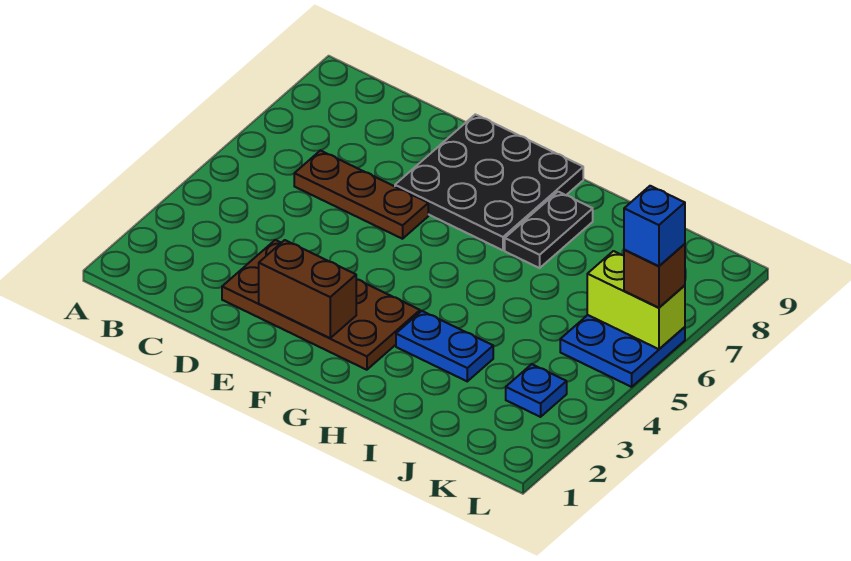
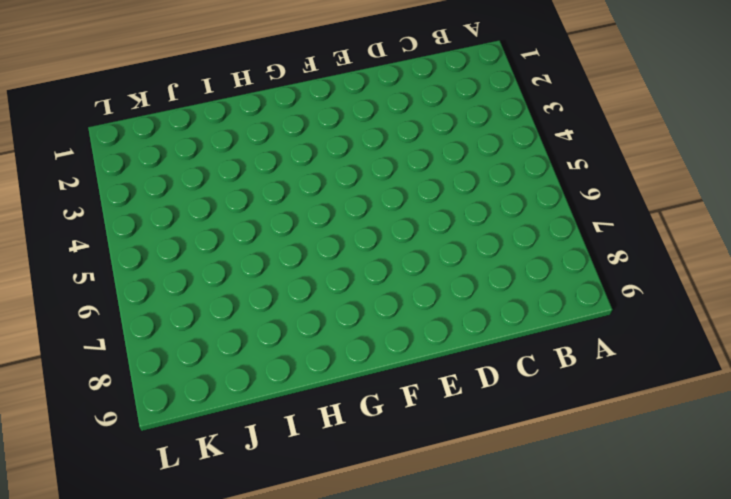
none -> brown plate C6:E6 level 1
none -> brown plate D2:G3 level 1

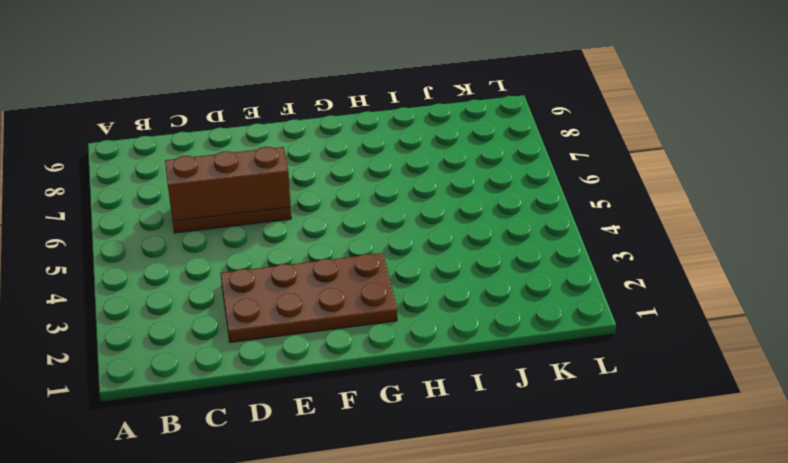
brown brick C6:E6 level 2 -> none
none -> black plate E7:G9 level 1
none -> blue plate H3:I3 level 1

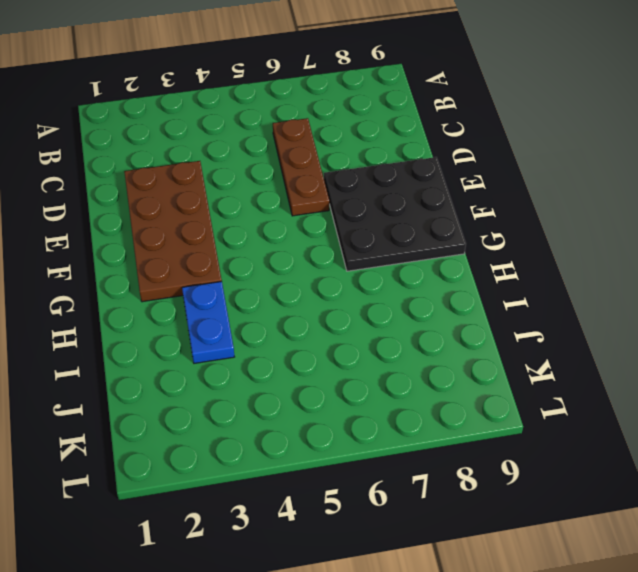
none -> black plate H7:H8 level 1
none -> blue plate K3 level 1

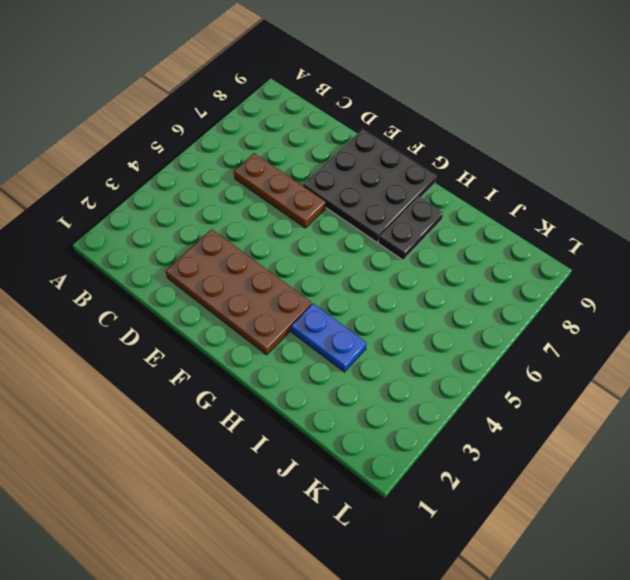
none -> blue plate K3 level 1
none -> blue plate K5:L6 level 1

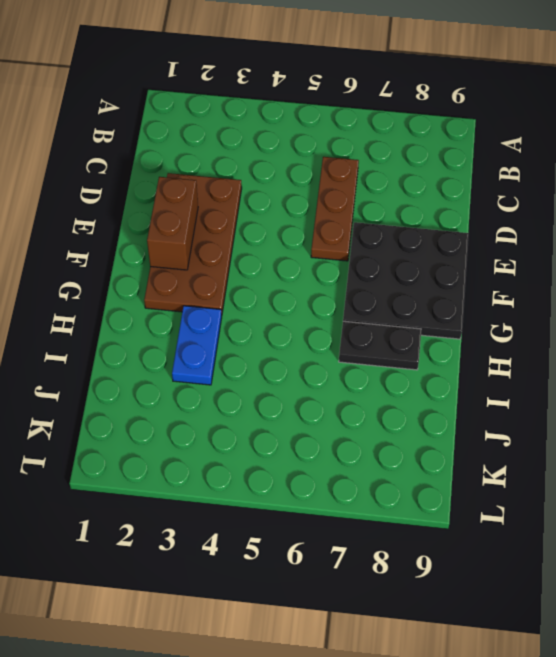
none -> blue plate K3 level 1
none -> blue plate K5:L6 level 1

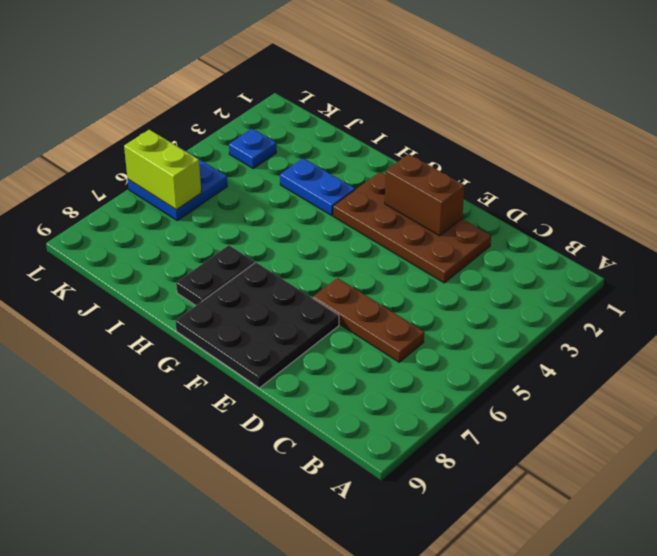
none -> brown brick L6 level 3
none -> blue brick L6 level 4

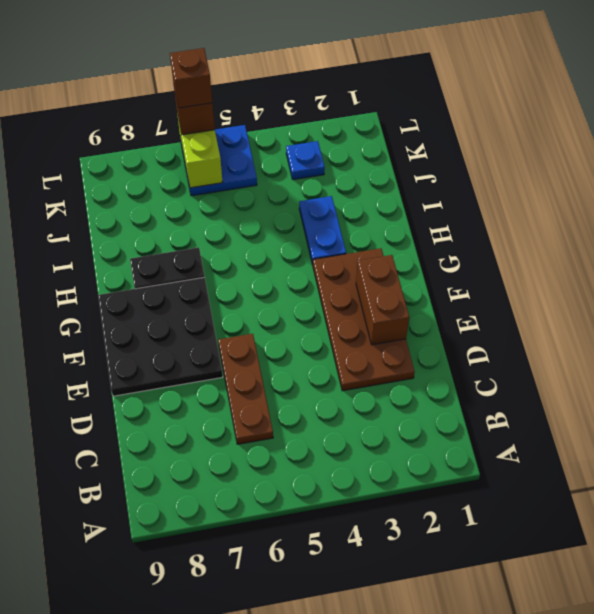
brown brick L6 level 4 -> blue brick L6 level 4

